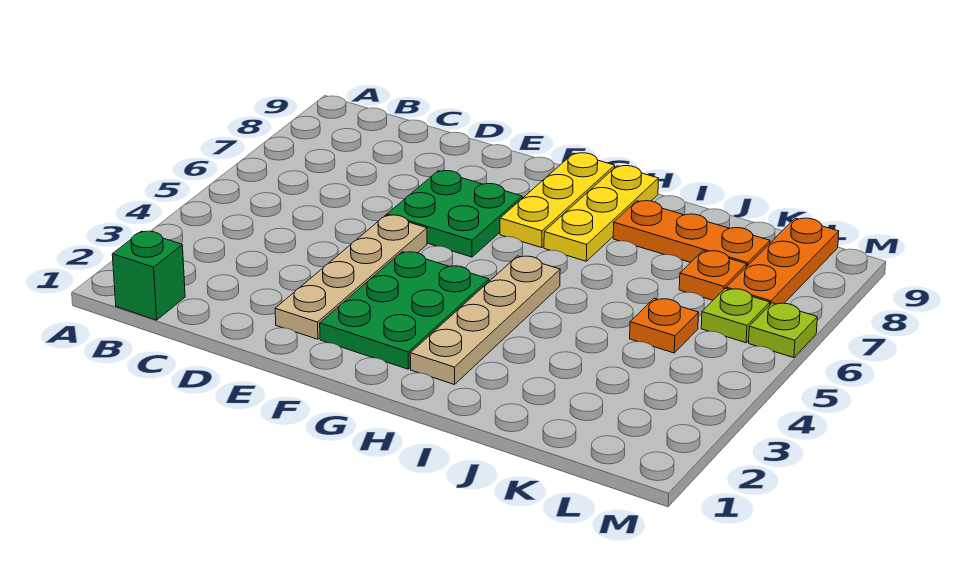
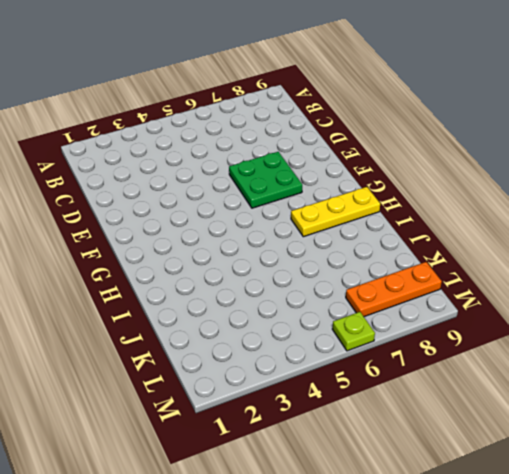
none -> green brick B1 level 1
none -> tan plate E2:E5 level 1
none -> green plate F2:G4 level 1

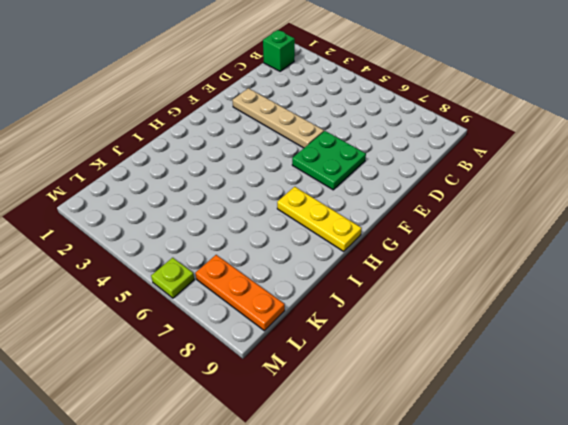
none -> green plate F2:G4 level 1
none -> yellow plate G7:G9 level 1
none -> tan plate H2:H5 level 1

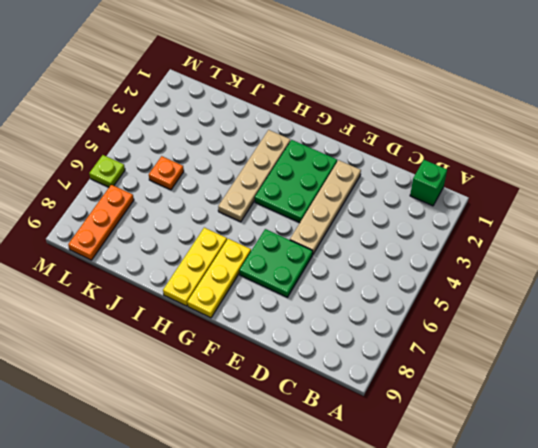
none -> orange plate I8:K8 level 1
none -> orange plate K7 level 1
none -> lime plate L6 level 1

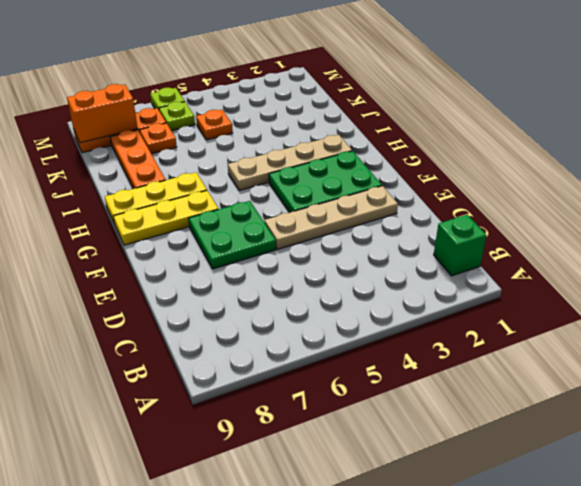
orange brick L8:L9 level 2 -> none

